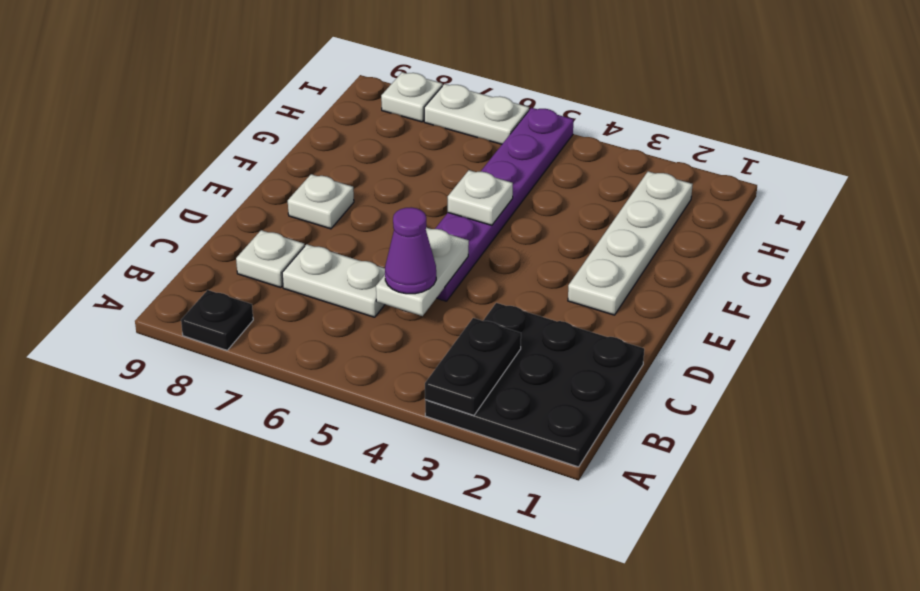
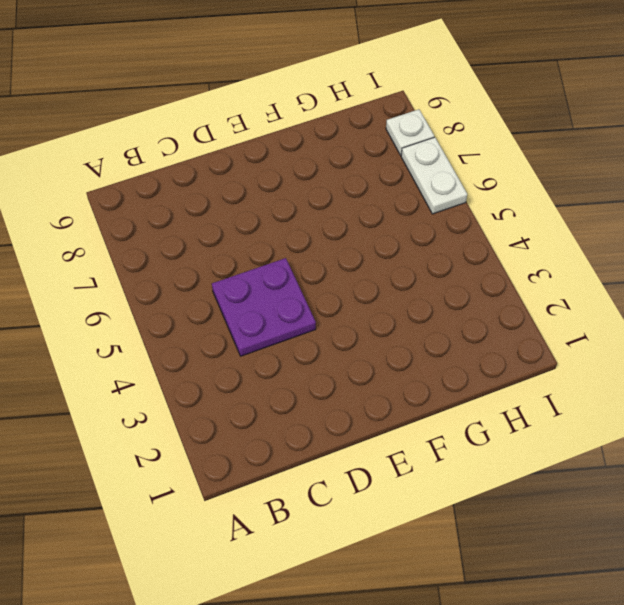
purple plate C4:D5 level 1 -> purple plate D5:I5 level 1
none -> black plate A1:C3 level 1
none -> black plate A8 level 1
none -> white plate C6:C7 level 1

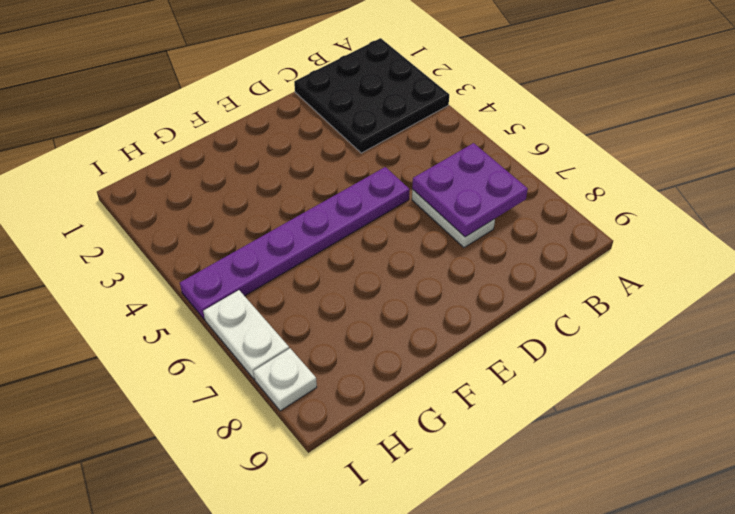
purple plate B6:C7 level 2 -> none
none -> black plate A8 level 1
none -> white plate C8 level 1
none -> white plate E2:H2 level 1

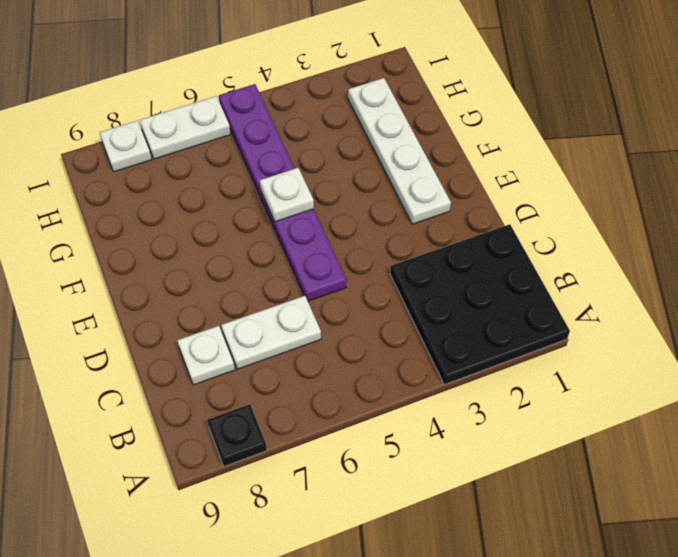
none -> white plate E8 level 1
none -> black plate A3:B3 level 2
none -> white plate C5:D5 level 2

